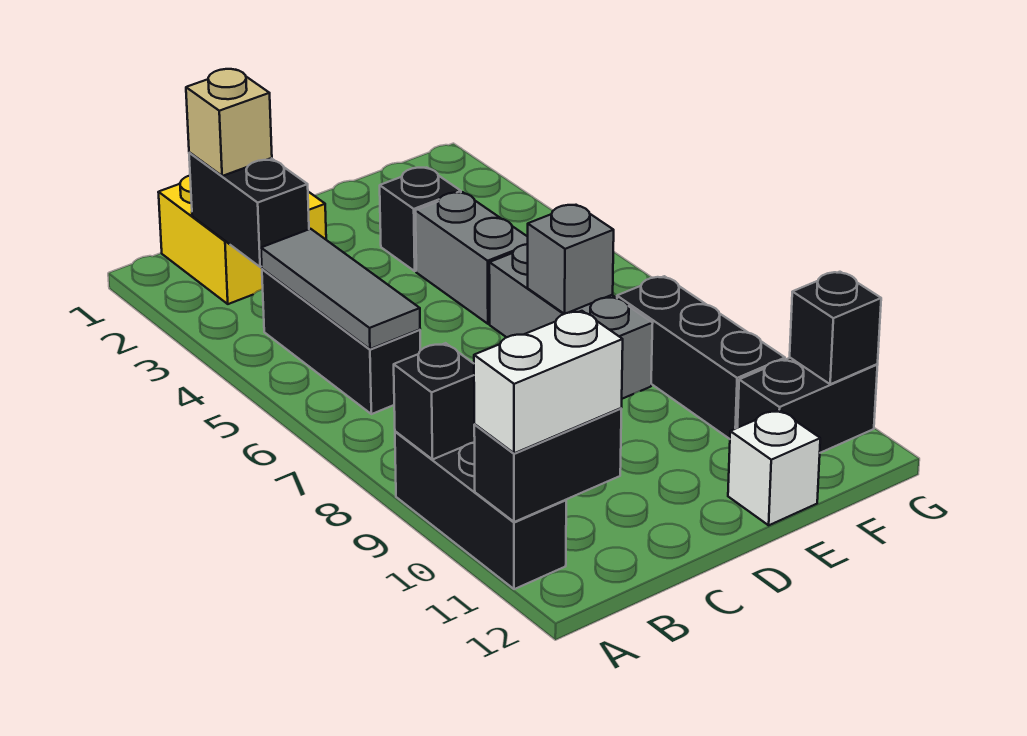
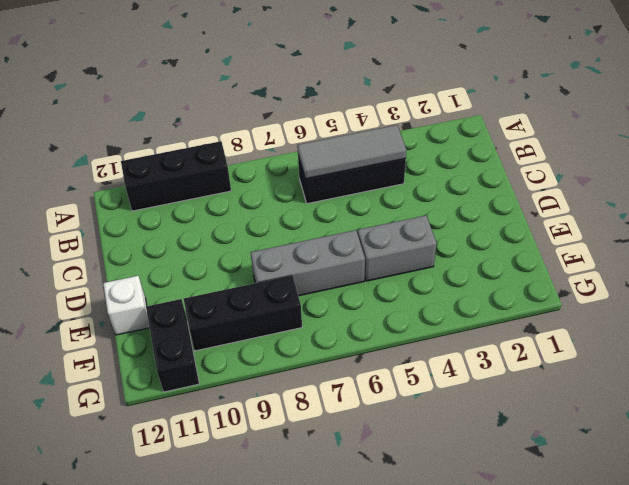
none -> yellow brick B1:C2 level 1
none -> black brick E3 level 1
none -> black brick A9 level 2

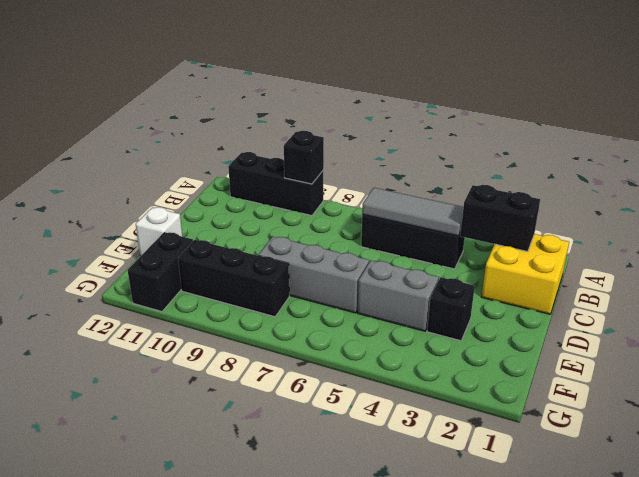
none -> black brick A11:B11 level 2
none -> grey brick E7 level 2
none -> black brick G11 level 2

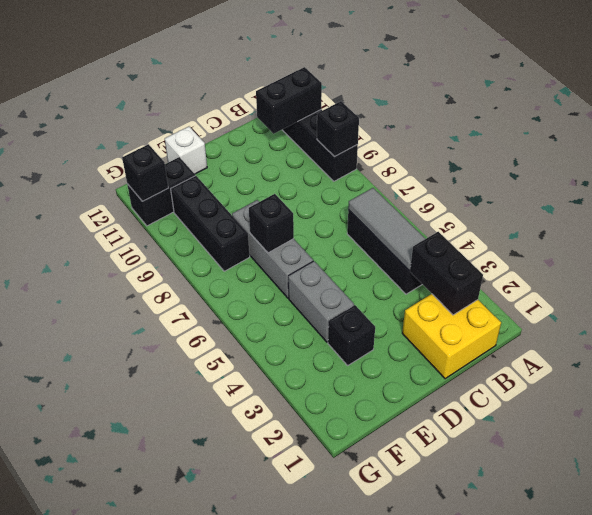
black brick E7 level 2 -> grey brick E7 level 2
none -> white brick A11:B11 level 3
none -> tan brick B2 level 3

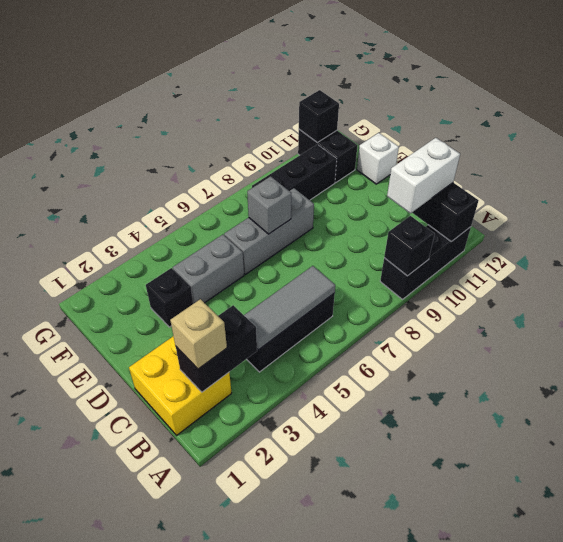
white brick B10:B11 level 3 -> white brick A11:B11 level 3

